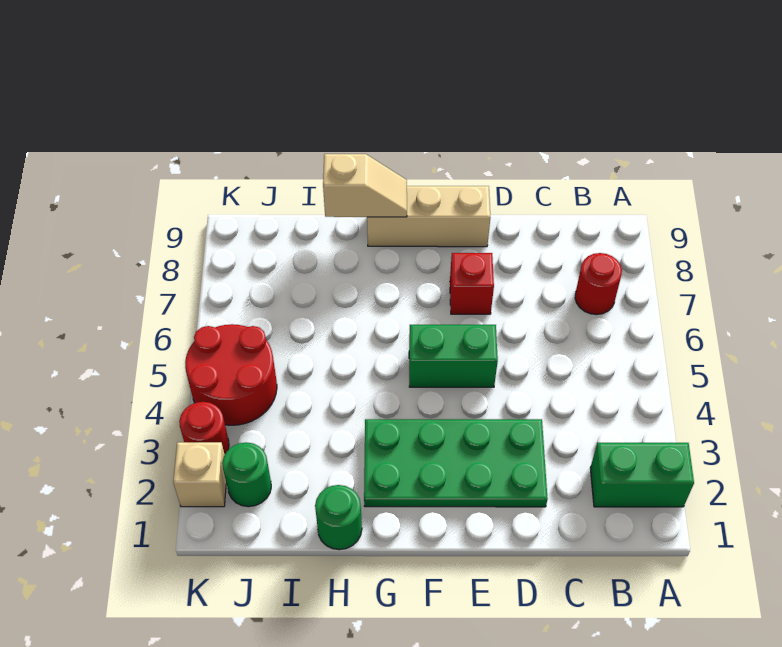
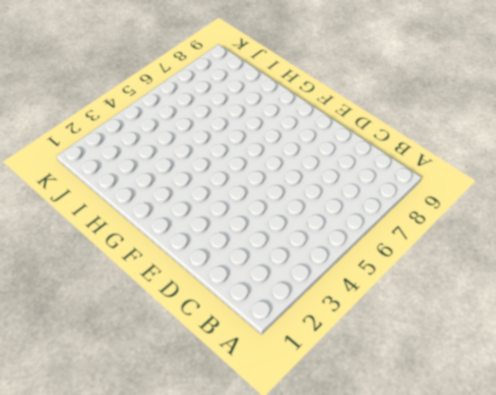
none -> green brick A2:B2 level 1
none -> red round brick B7 level 1
none -> green plate D2:G3 level 1

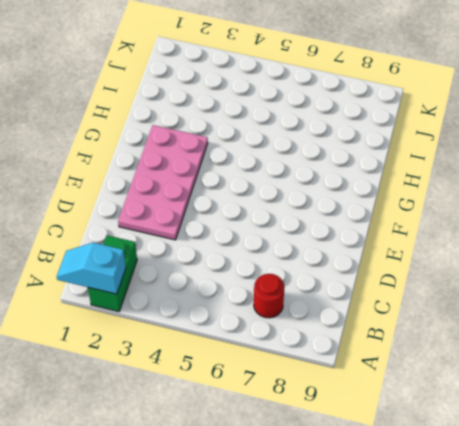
cyan slope A1:A2 level 2 top 2 -> none
pink plate D2:G3 level 1 -> green plate D2:G3 level 1
none -> green brick E5:F5 level 1
none -> red brick E7 level 1
none -> tan brick E9:G9 level 1

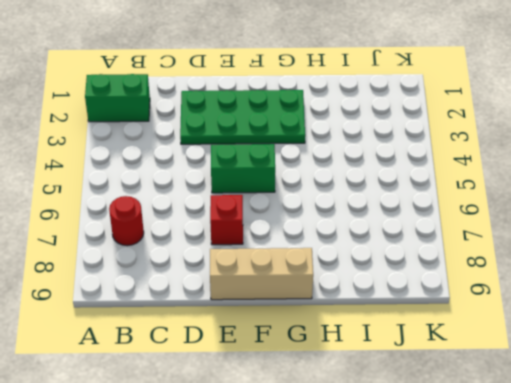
none -> green round brick H1 level 1
none -> green round brick J2 level 1
none -> red round brick J4:K5 level 1

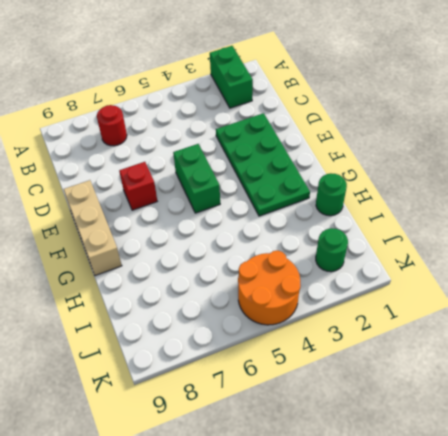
orange round brick J4:K5 level 1 -> red round brick J4:K5 level 1
none -> tan brick K2 level 1
none -> red round brick K3 level 1
none -> tan slope G9:H9 level 2 top H

